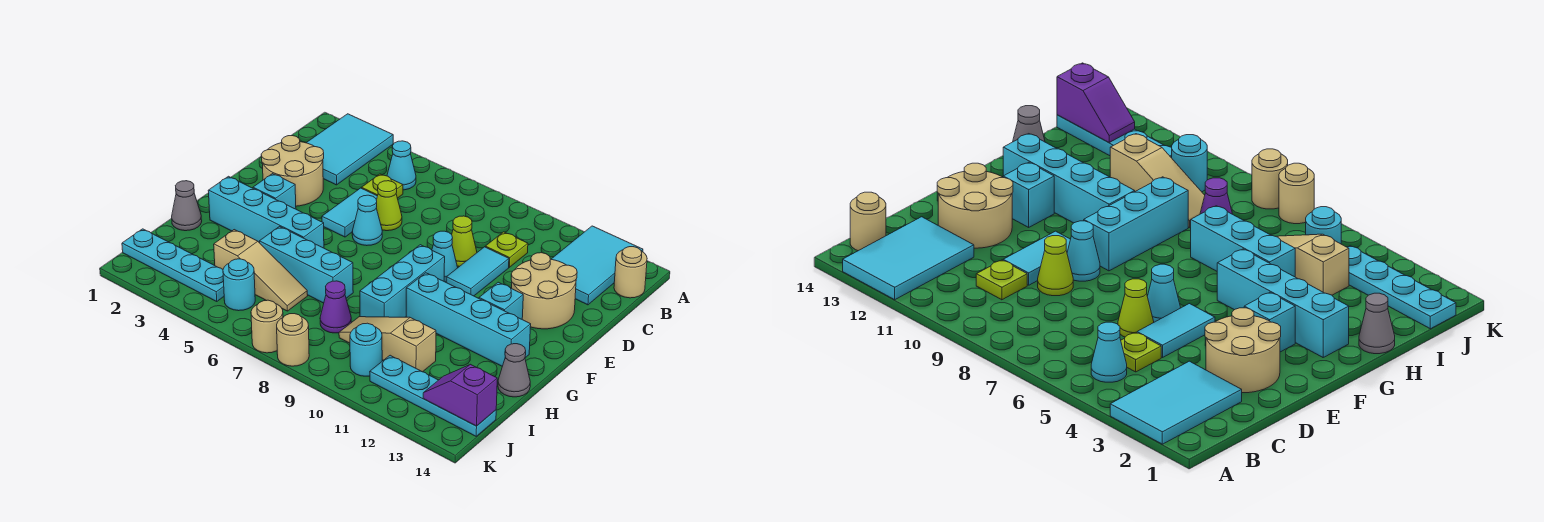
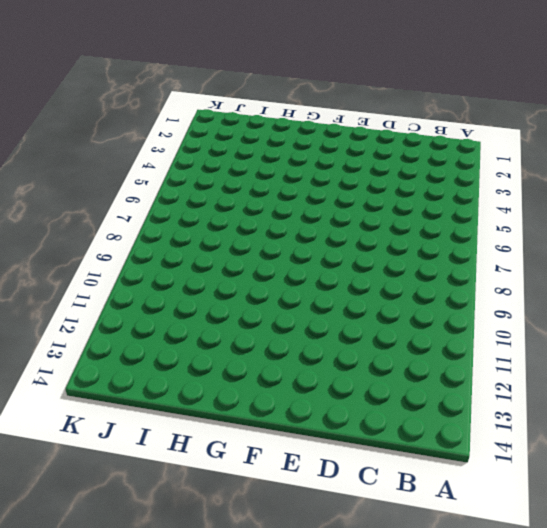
none -> cyan tile A2:C3 level 1
none -> cyan tile A12:C13 level 1
none -> cyan cone B5 level 1
none -> tan round brick B14 level 1

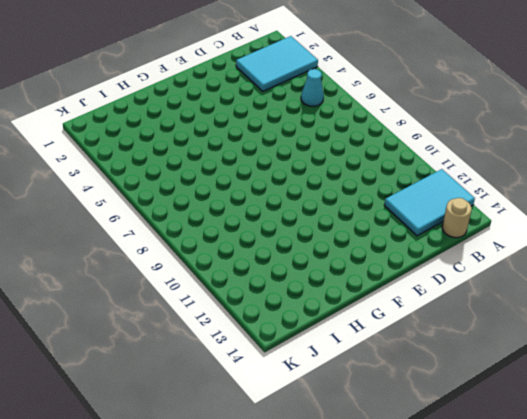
none -> lime plate C5 level 1
none -> lime plate C10 level 1
none -> tan round brick D2:E3 level 1
none -> cyan tile D5:E5 level 1

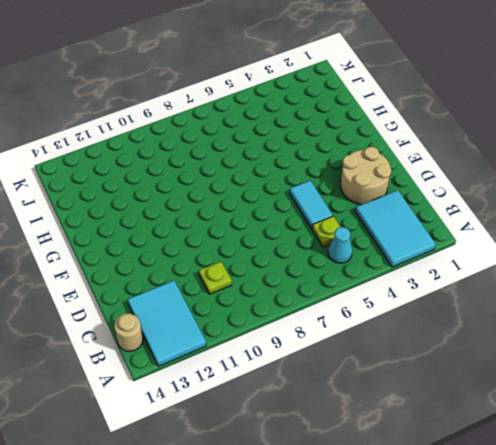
none -> lime cone D6 level 1
none -> lime cone D9 level 1
none -> cyan tile D10:E10 level 1
none -> tan round brick D12:E13 level 1

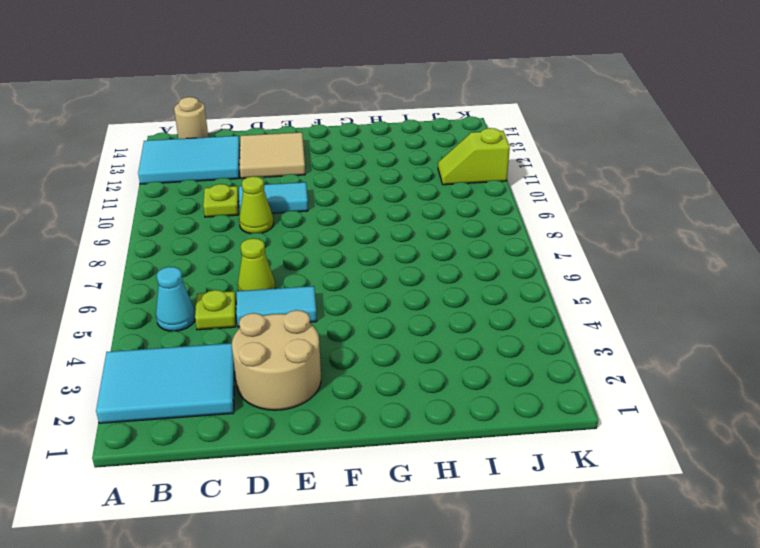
tan tile D12:E13 level 1 -> tan round brick D12:E13 level 1
lime slope J11:K11 level 1 top K -> cyan plate J11:J14 level 1
none -> cyan cone E6 level 1
none -> cyan cone E9 level 1
none -> cyan brick F3 level 1
none -> cyan brick F9:H9 level 1

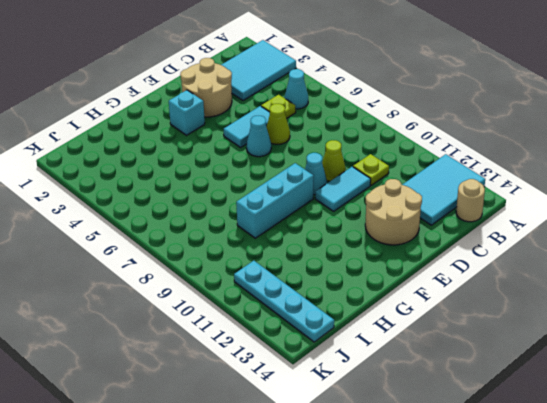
none -> cyan brick F12 level 1
none -> cyan brick G2:G5 level 1
none -> cyan brick G10:G13 level 1
none -> grey cone H1 level 1

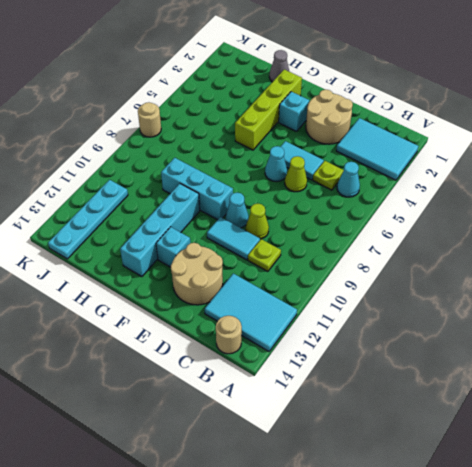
lime brick G2:G5 level 1 -> cyan brick G2:G5 level 1
none -> cyan brick H5:H7 level 1
none -> grey cone H14 level 1
none -> tan slope I4:I6 level 1 top 4
none -> purple cone I8 level 1

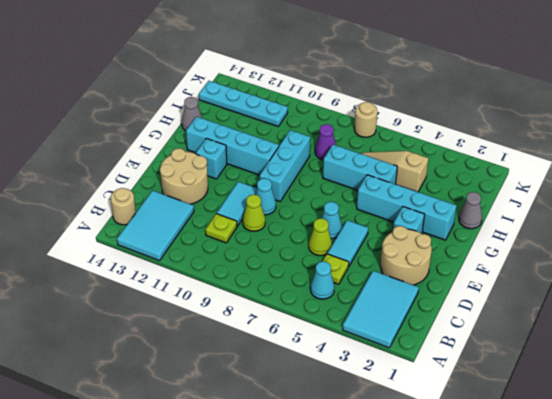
none -> tan slope I9:I11 level 1 top 11
none -> cyan plate J1:J4 level 1
none -> cyan round brick J5 level 1
none -> cyan round brick J10 level 1

